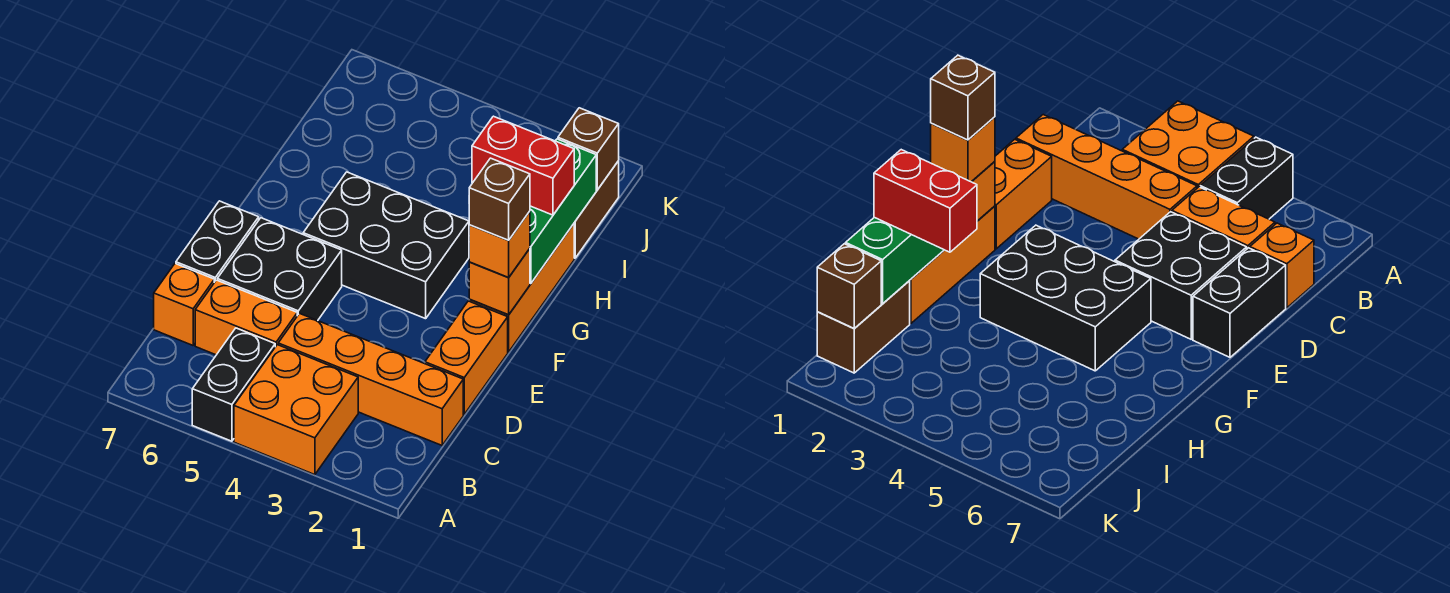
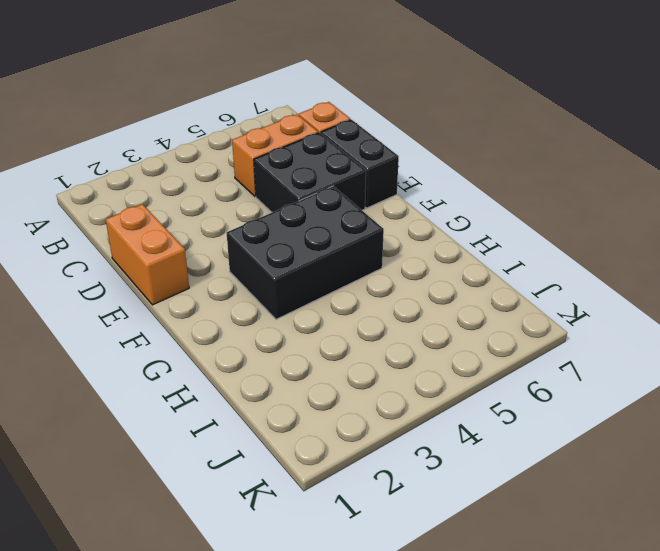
none -> orange brick A3:B4 level 1
none -> black brick A5:B5 level 1
none -> orange brick C1:C4 level 1

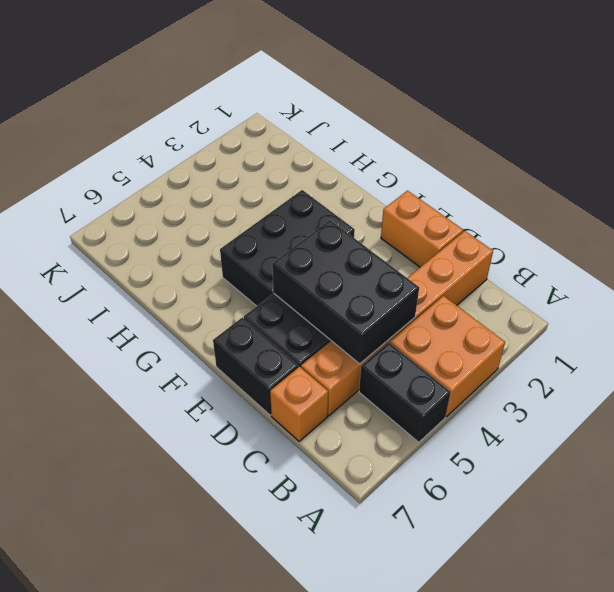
black brick C4:E5 level 2 -> none
none -> orange brick F1:H1 level 1
none -> brown brick I1:J1 level 1
none -> orange brick F1 level 2

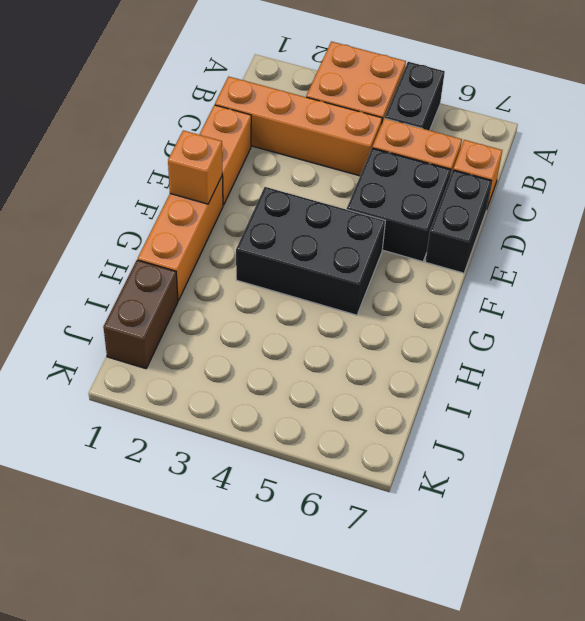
none -> green brick G1:I1 level 2
none -> brown brick J1 level 2
none -> orange brick F1 level 3

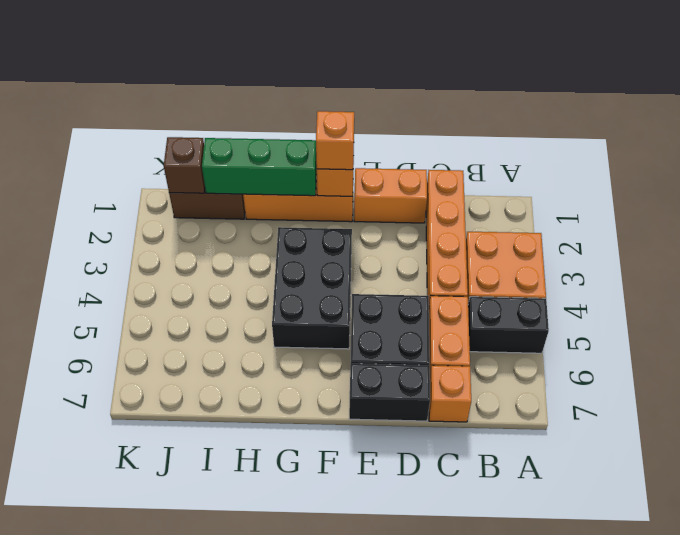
none -> red brick H1:H2 level 3
none -> brown brick F1 level 4

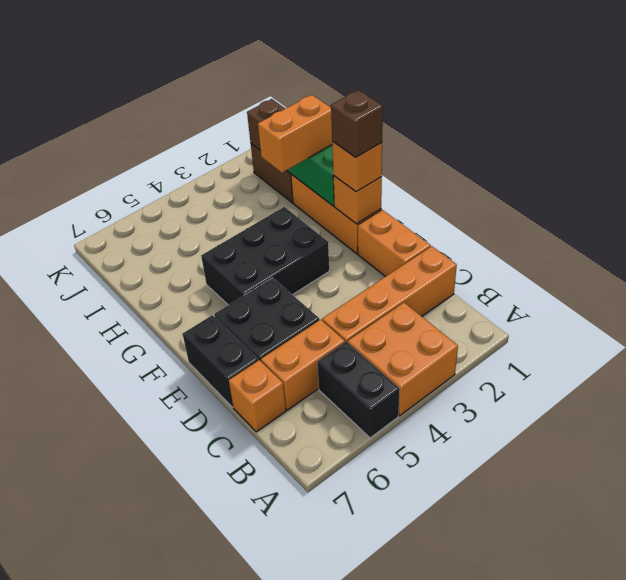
orange brick H1:H2 level 3 -> red brick H1:H2 level 3

